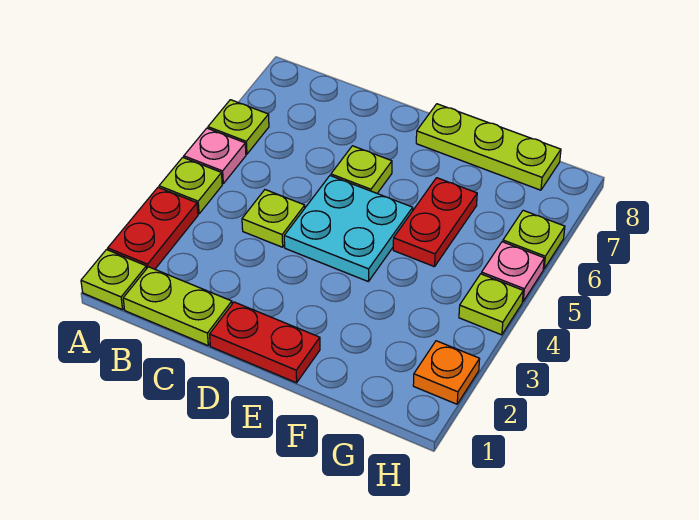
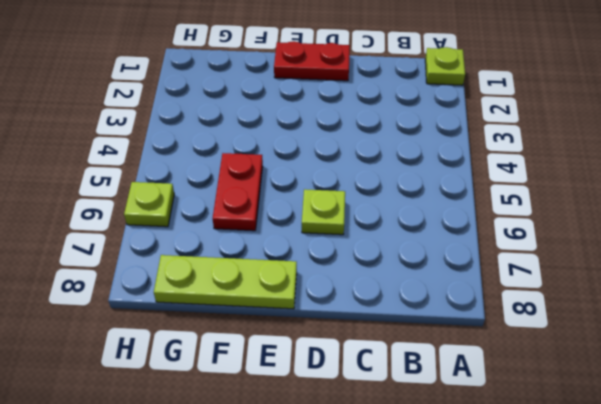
none -> red plate A2:A3 level 1
none -> lime plate A4 level 1
none -> pink plate A5 level 1

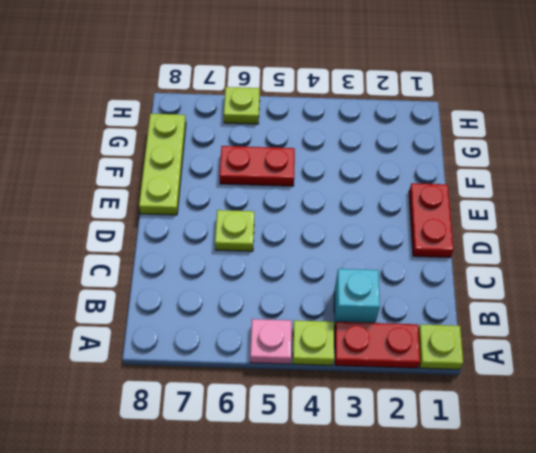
cyan brick B3 level 1 -> none
none -> lime plate A6 level 1
none -> lime plate B1:C1 level 1
none -> lime plate C4 level 1

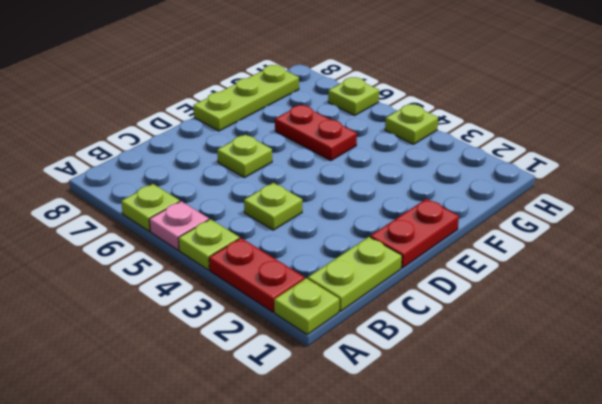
none -> cyan plate D4:E5 level 1
none -> orange plate H2 level 1
none -> pink plate H5 level 1

